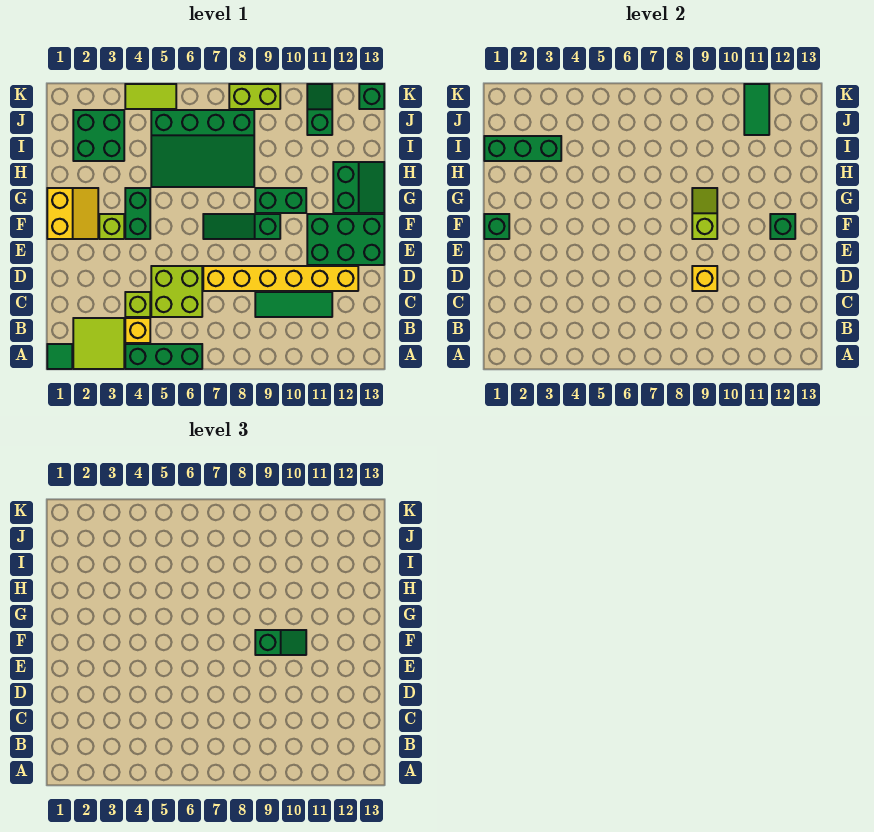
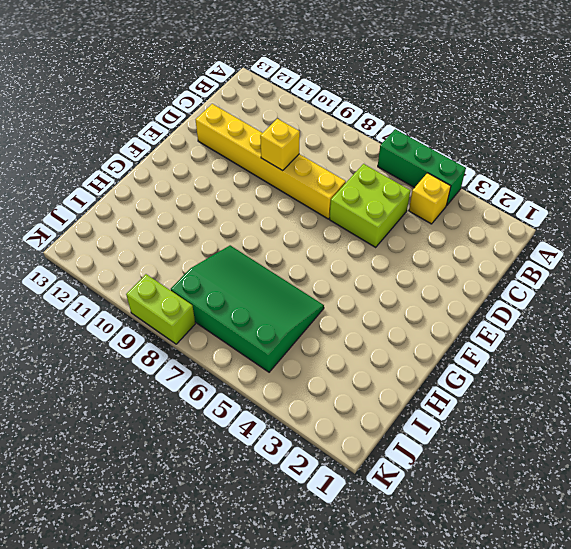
none -> green tile A1 level 1
none -> lime tile A2:B3 level 1
none -> lime brick C4 level 1

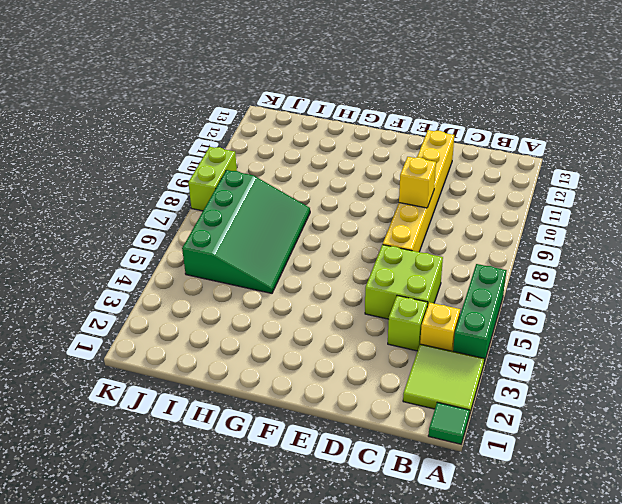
none -> green tile C9:C11 level 1
none -> green brick E11:F13 level 1
none -> yellow slope F1:G2 level 1 top 1

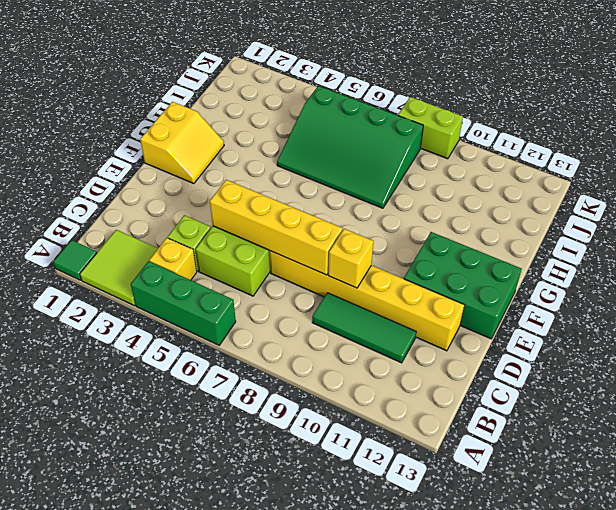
yellow brick D5:D8 level 2 -> none
none -> lime brick F3 level 1
none -> green brick F4:G4 level 1
none -> green slope F7:F9 level 1 top 9

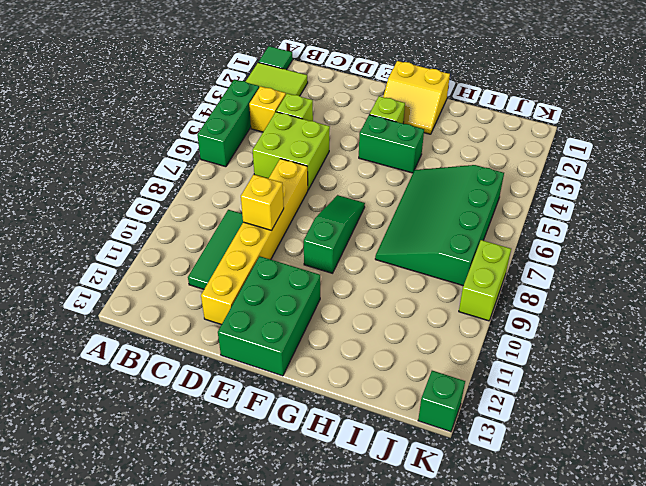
none -> green brick G9:G10 level 1
none -> green slope G12:H13 level 1 top 12
none -> green brick I2:J3 level 1

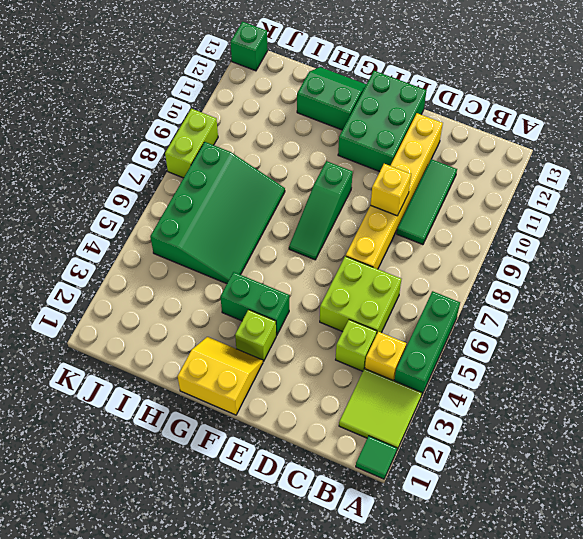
none -> green brick G9:G10 level 1
none -> green brick I2:J3 level 1
none -> green slope J11:K11 level 1 top J

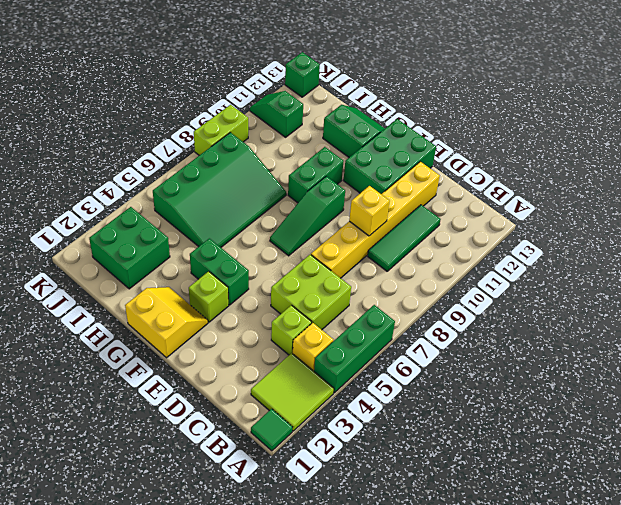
none -> lime tile K4:K5 level 1
none -> green brick F1 level 2
none -> lime slope F9:G9 level 2 top F

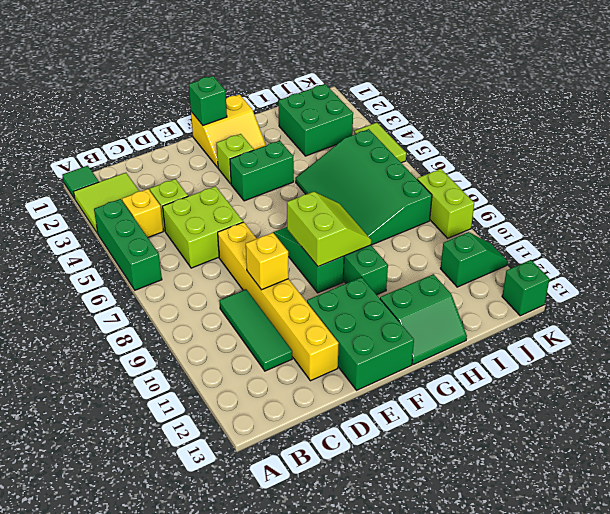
lime slope F8:G9 level 2 top F -> lime slope F9:G9 level 2 top F
none -> green brick F12 level 2
none -> green brick I1:I3 level 2
none -> green tile J11:K11 level 2

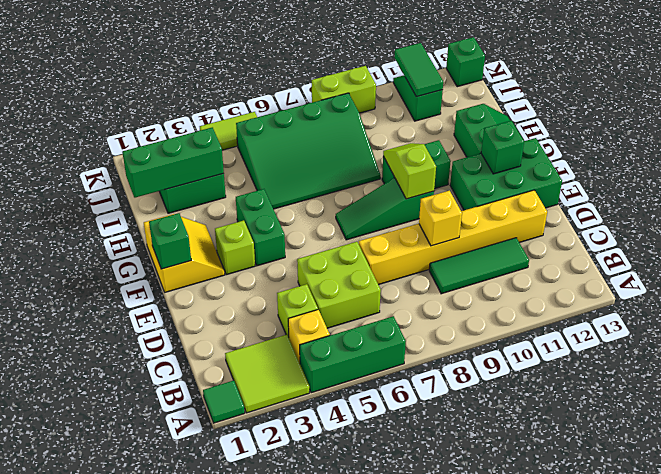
none -> green slope F9:F10 level 3 top 9

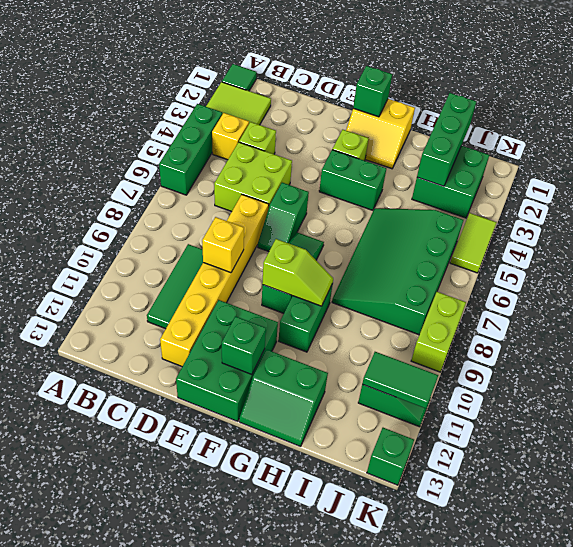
green slope E6:E7 level 1 top 6 -> green slope F9:F10 level 3 top 9

